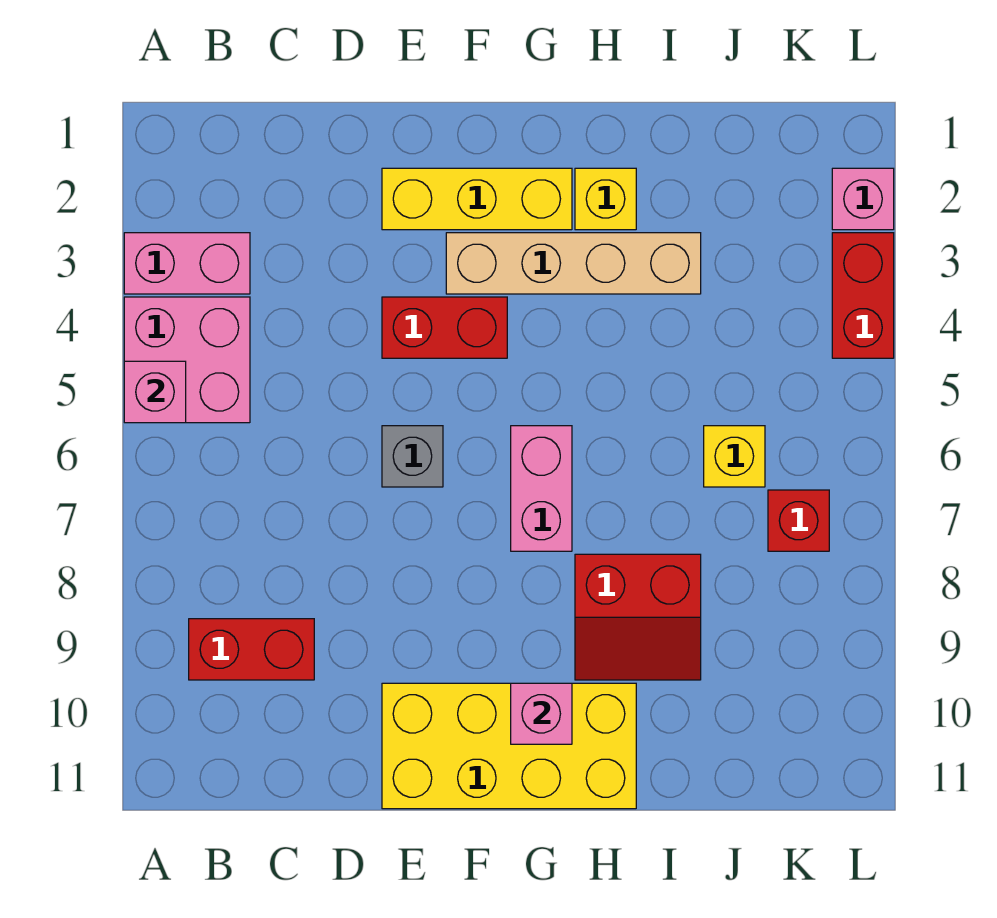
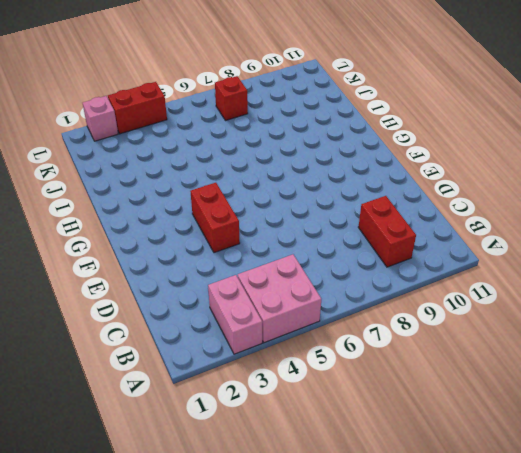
none -> yellow brick E2:G2 level 1
none -> grey brick E6 level 1
none -> yellow brick E10:H11 level 1

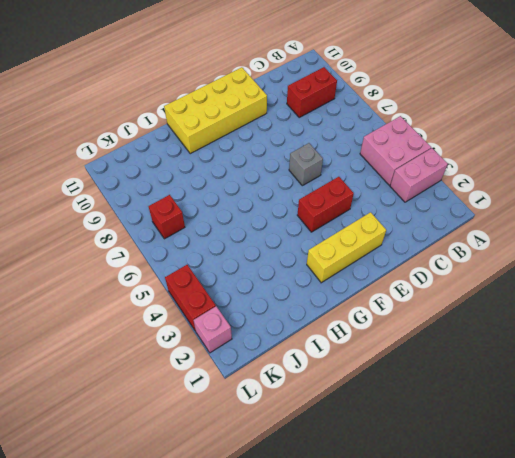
none -> tan brick F3:I3 level 1
none -> pink brick G6:G7 level 1
none -> yellow brick H2 level 1

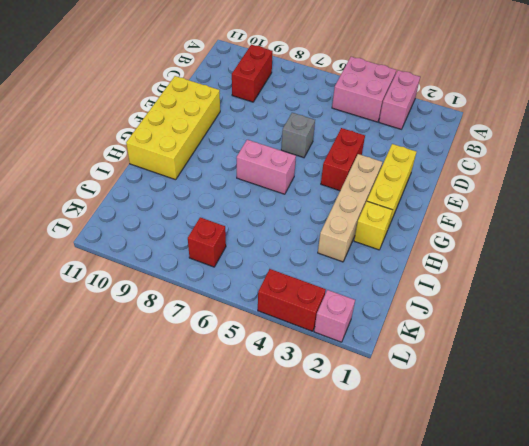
none -> red slope H8:I9 level 1 top 8
none -> yellow brick J6 level 1
none -> pink brick A5 level 2

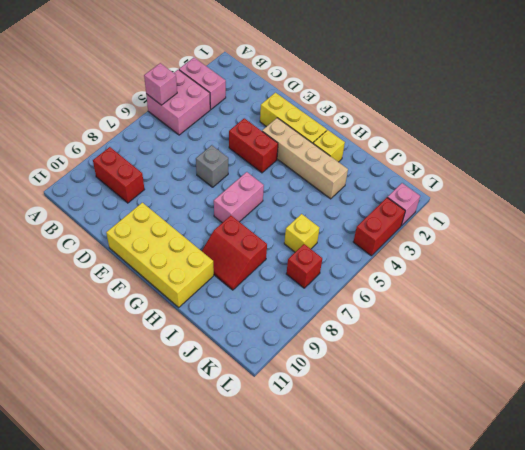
none -> pink brick G10 level 2

